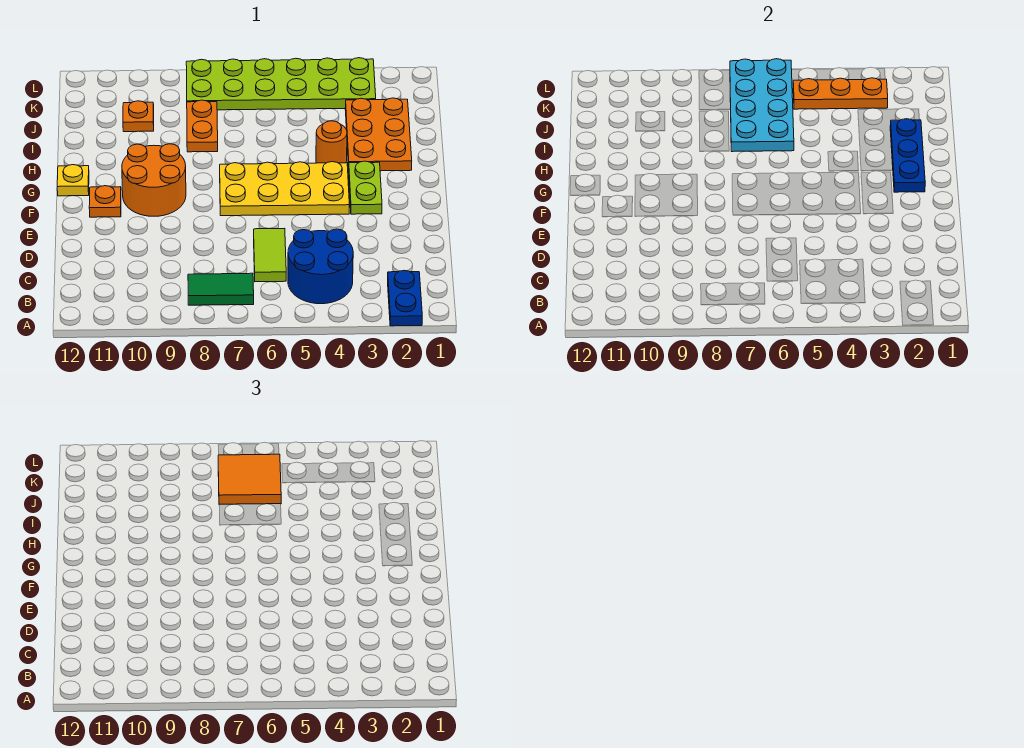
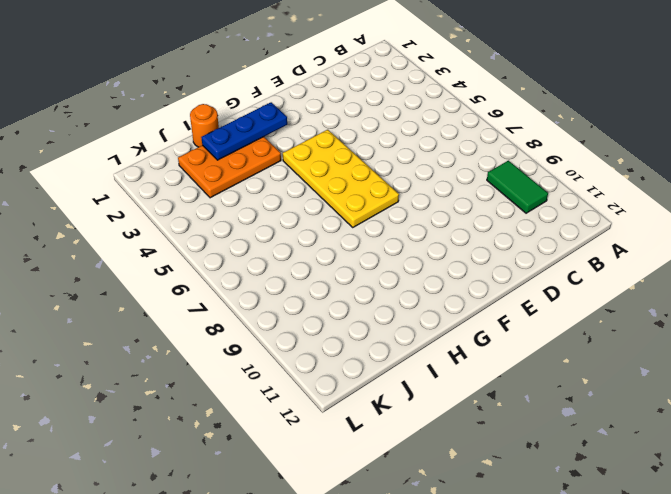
green tile B9:B10 level 1 -> green tile B7:B8 level 1
orange round brick I1 level 1 -> orange round brick H4 level 1
none -> blue plate A2:B2 level 1
none -> blue round brick B4:C5 level 1
none -> lime tile C6:D6 level 1

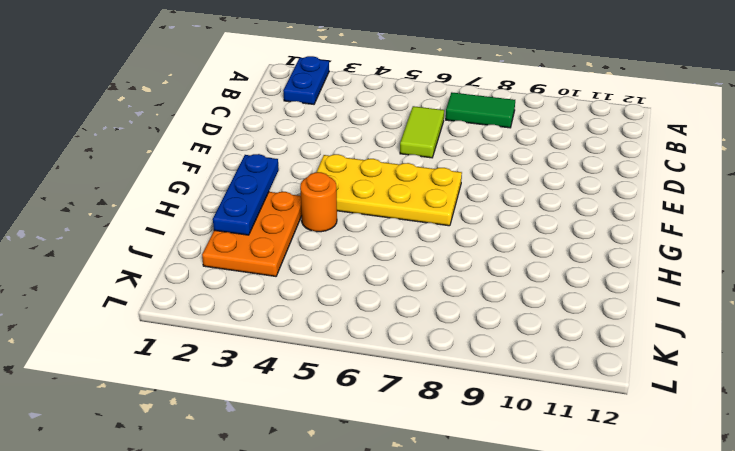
none -> blue round brick B4:C5 level 1
none -> lime plate F3:G3 level 1
none -> orange round brick F9:G10 level 1

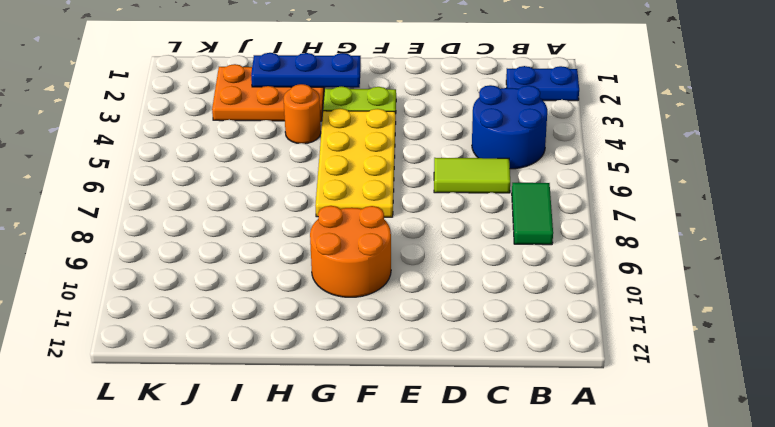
none -> orange plate F11 level 1
none -> yellow plate G12 level 1
none -> orange plate I8:J8 level 1

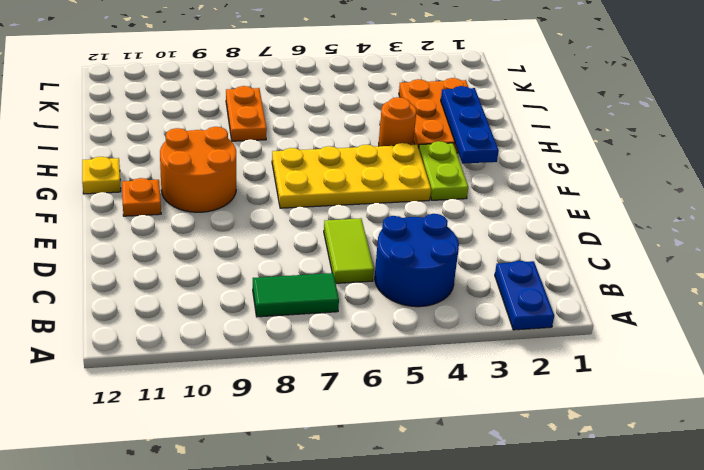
none -> orange plate J10 level 1
none -> lime plate K3:L8 level 1
none -> cyan plate I6:L7 level 2

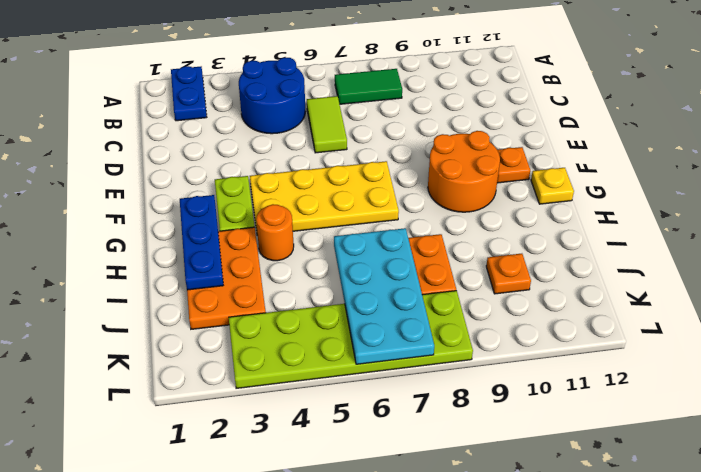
none -> orange plate K3:K5 level 2
none -> orange tile J6:K7 level 3

